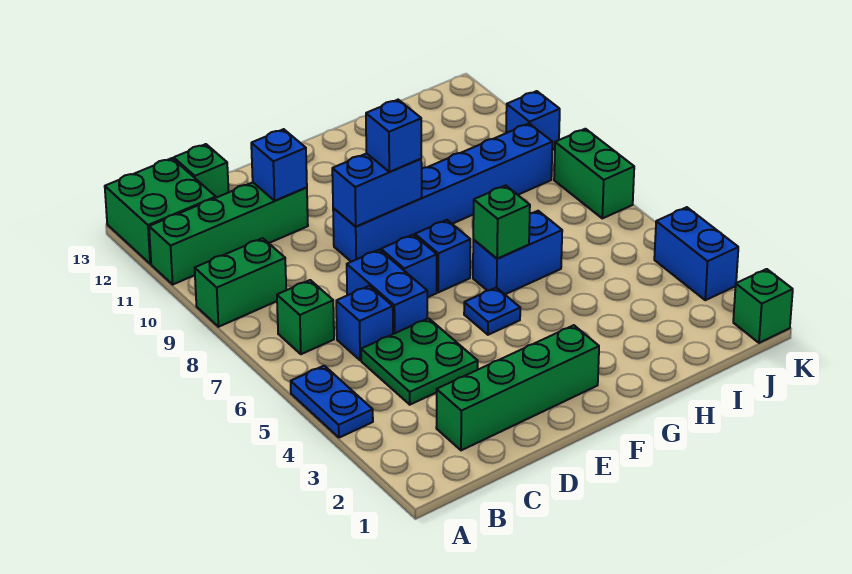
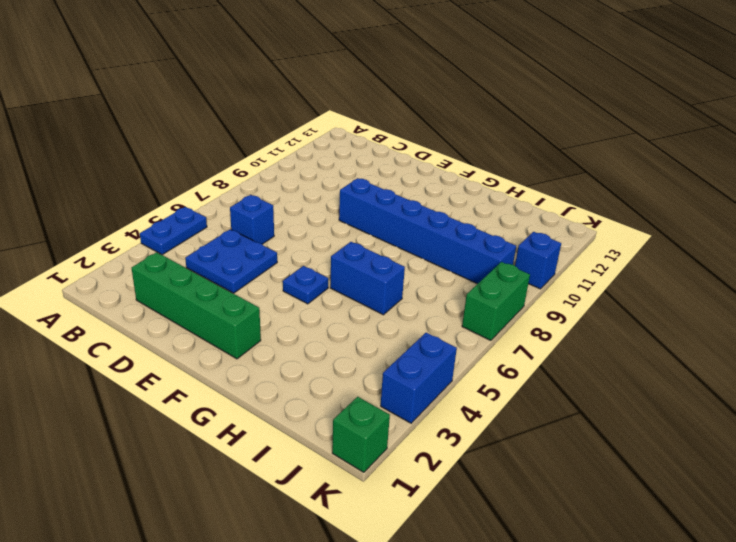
blue plate C4:D5 level 1 -> green plate C4:D5 level 1
none -> green brick A9:B9 level 1
none -> green brick A11:D11 level 1
none -> green brick A12:B13 level 1

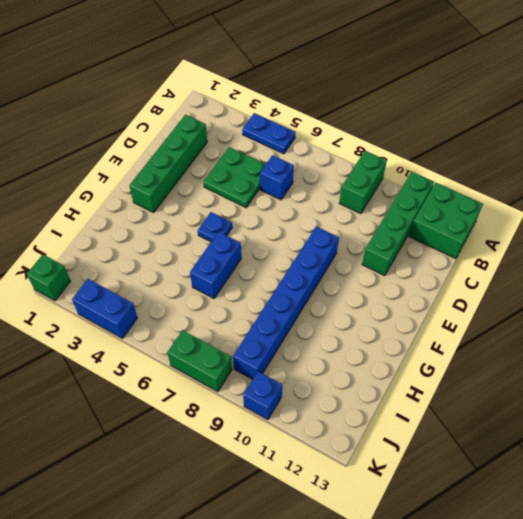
none -> green brick B7 level 1
none -> green brick C13 level 1
none -> blue brick D6:D7 level 1

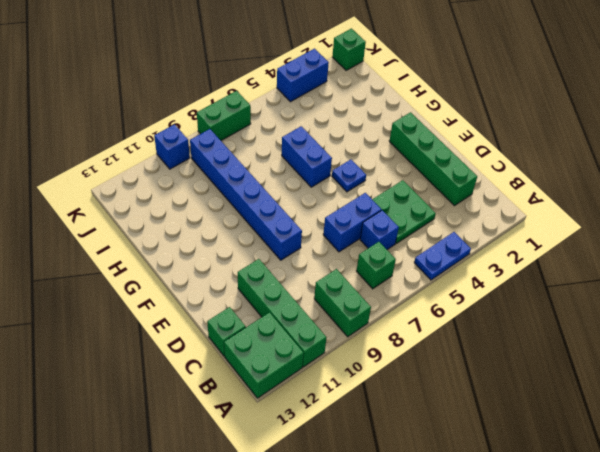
none -> blue brick E7 level 1
none -> blue brick F7 level 1
none -> blue brick D11 level 2

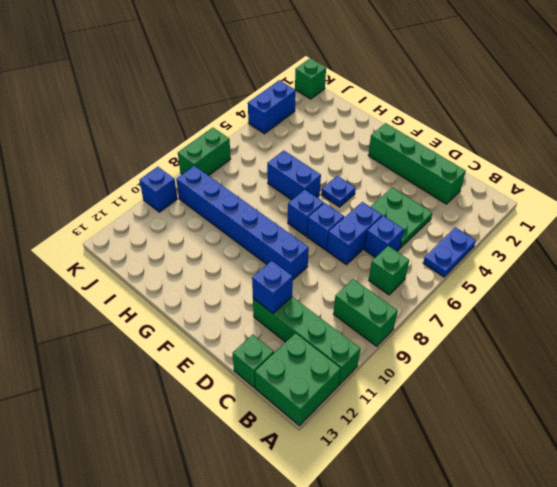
none -> blue brick E9:F9 level 2
none -> green brick G6 level 2
none -> blue brick F9 level 3

